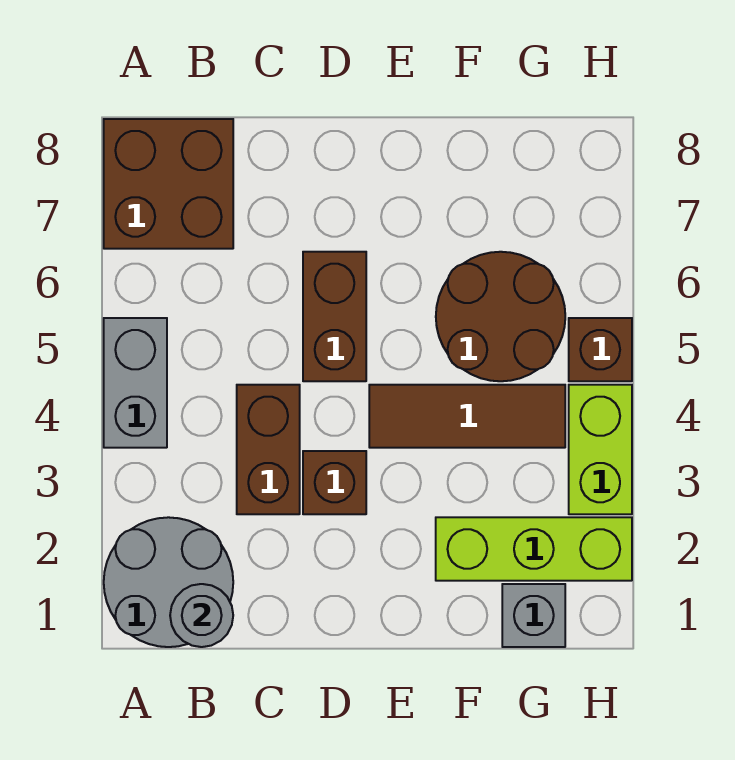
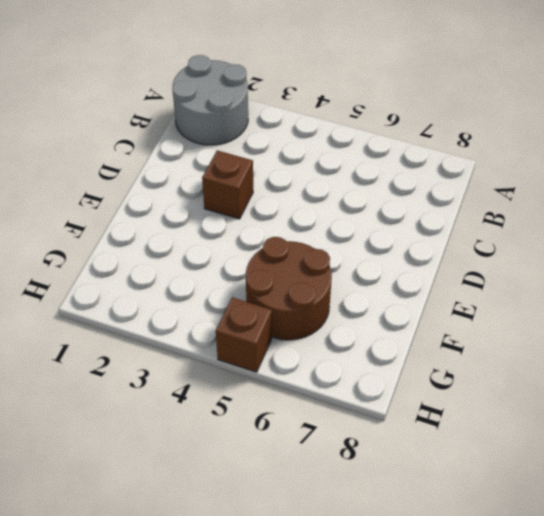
none -> grey brick A4:A5 level 1
none -> brown brick A7:B8 level 1
none -> brown brick C3:C4 level 1

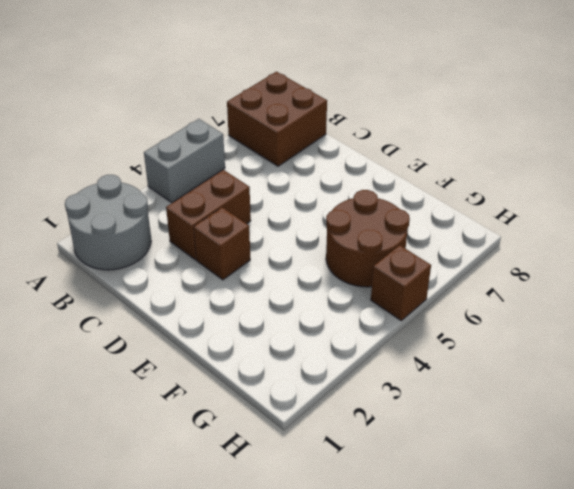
none -> brown brick D5:D6 level 1
none -> brown tile E4:G4 level 1
none -> lime brick F2:H2 level 1

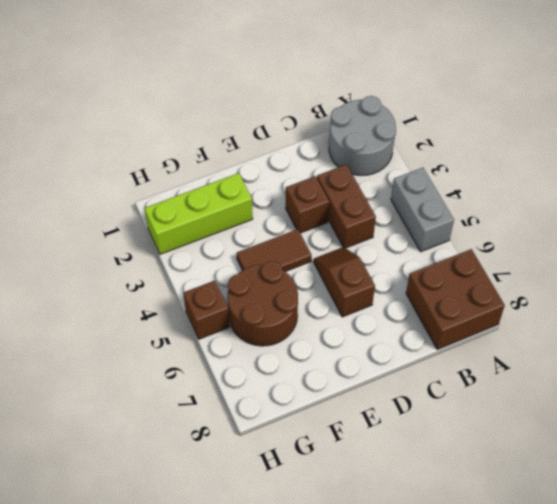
brown slope D5:D6 level 1 top 6 -> brown brick D5:D6 level 1
brown tile E4:F4 level 1 -> brown tile E4:G4 level 1
none -> grey brick G1 level 1
none -> lime brick H3:H4 level 1
none -> grey round brick B1 level 2

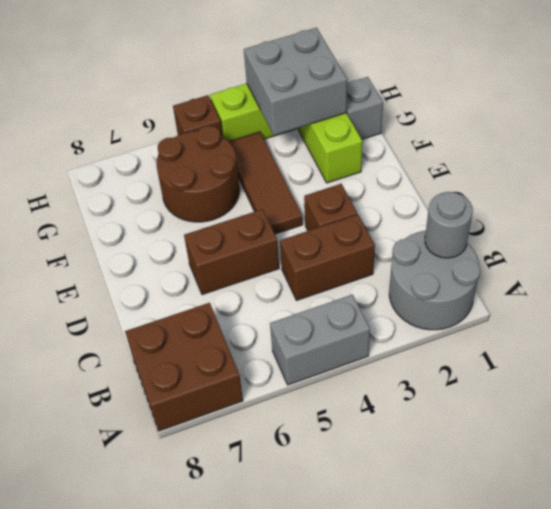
grey brick G2:H3 level 2 -> none

